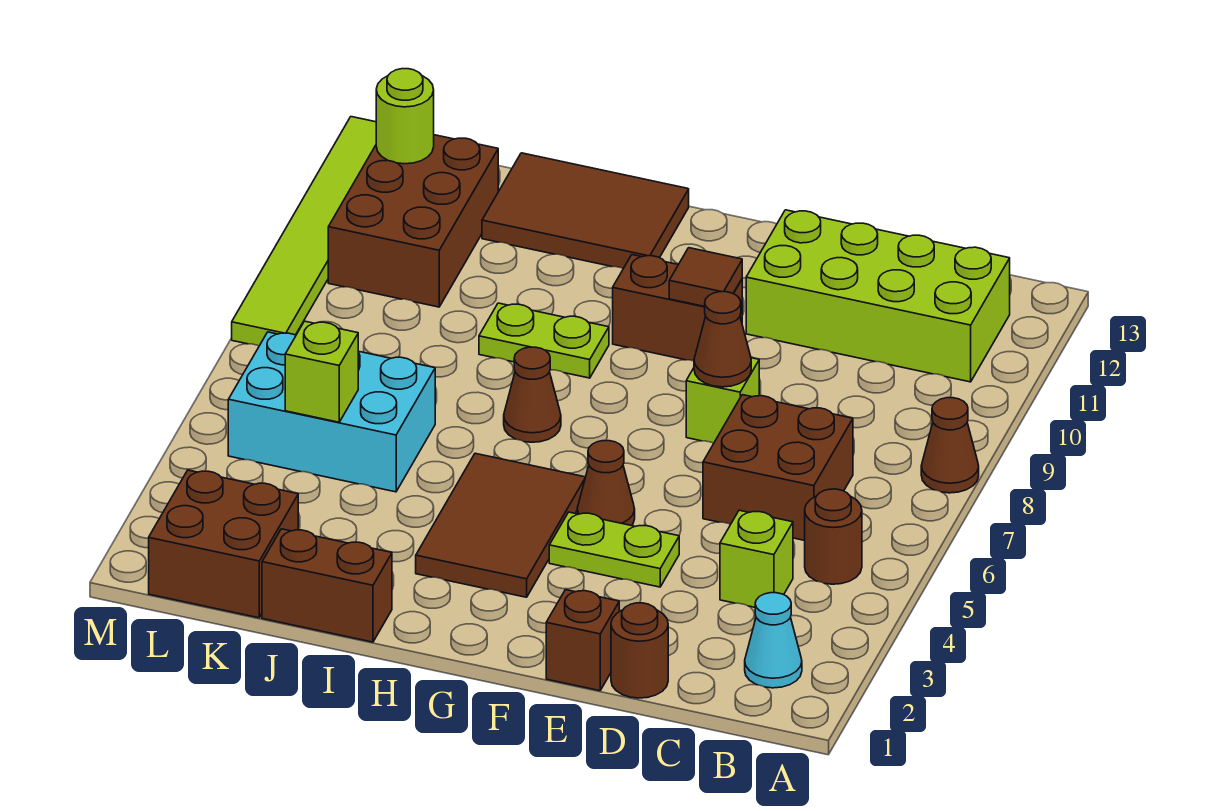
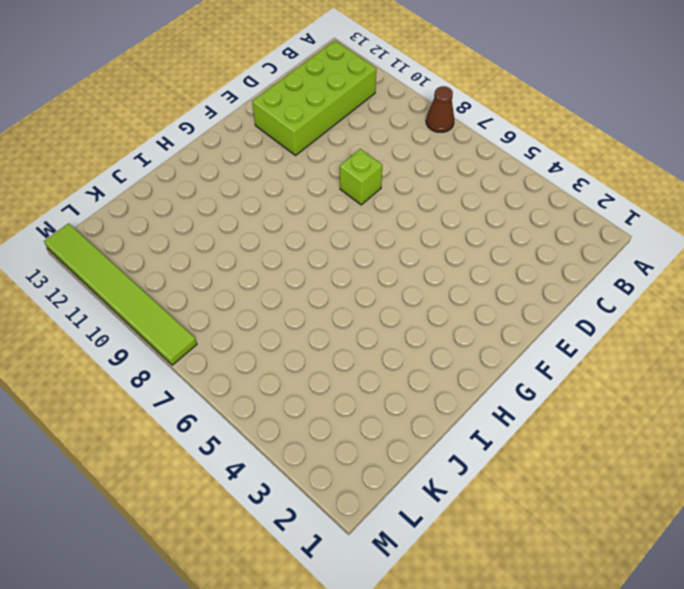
none -> cyan cone B2 level 1
none -> brown round brick B5 level 1
none -> lime brick C4 level 1

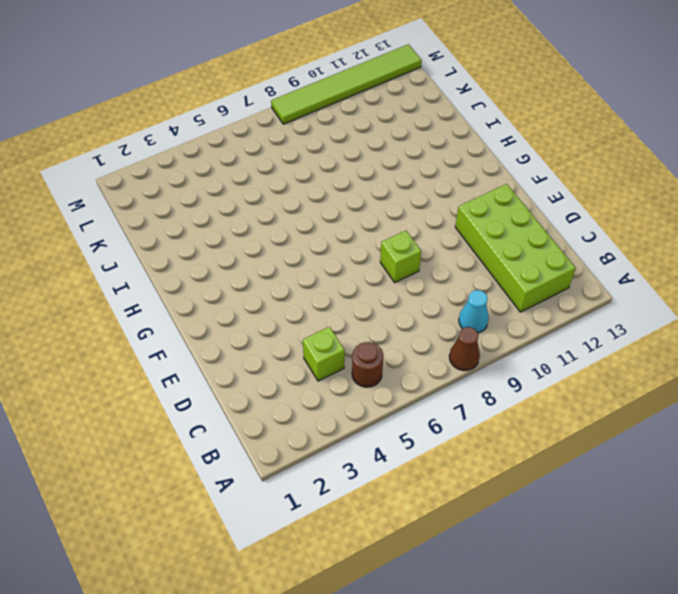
cyan cone B9 level 1 -> cyan cone B2 level 1
none -> brown brick C6:D7 level 1
none -> brown round brick D1 level 1
none -> brown brick E1 level 1

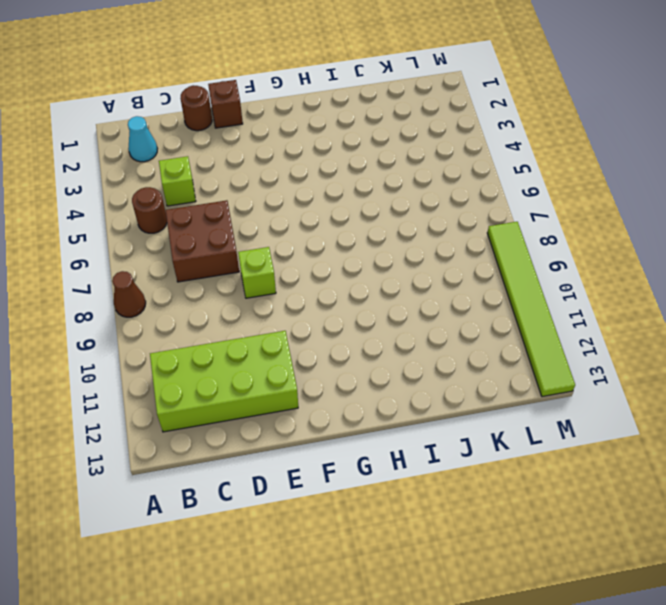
none -> lime plate E4:F4 level 1
none -> brown cone F5 level 1
none -> brown brick F10:G10 level 1

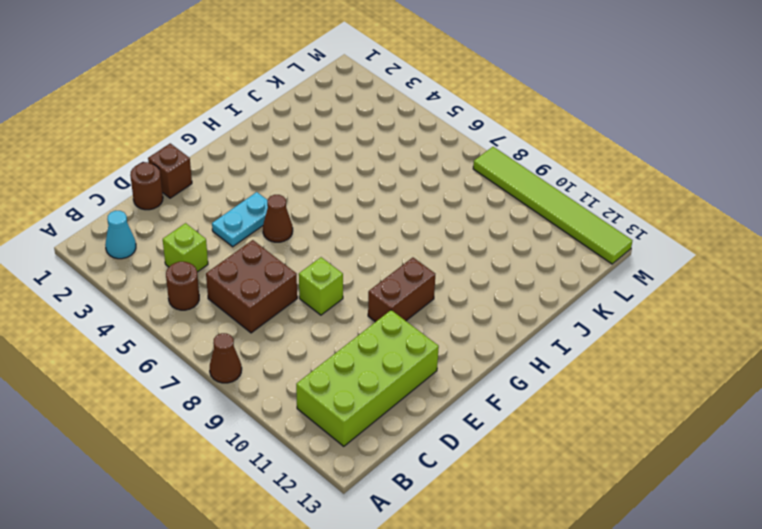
cyan plate E4:F4 level 1 -> lime plate E4:F4 level 1
none -> brown tile G3:H5 level 1
none -> brown cone H7 level 1
none -> lime plate H9:I9 level 1

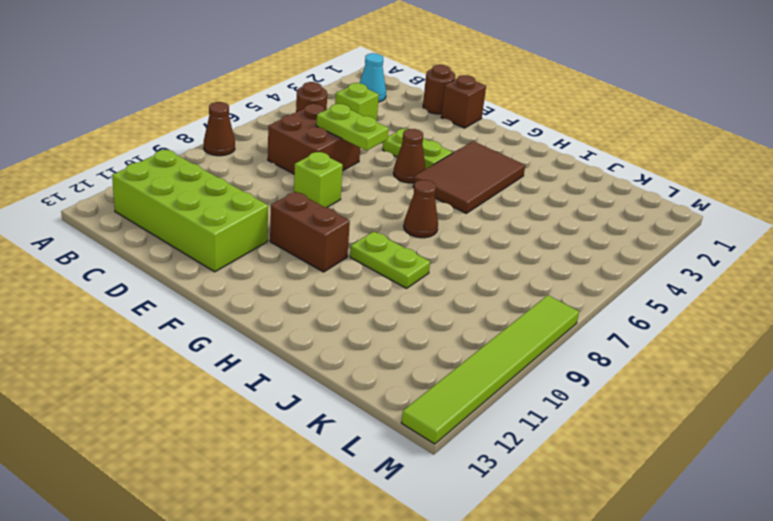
lime plate D6:E6 level 2 -> none
none -> brown tile H12:J13 level 1
none -> brown brick I1:J1 level 1
none -> cyan brick J5:L6 level 1

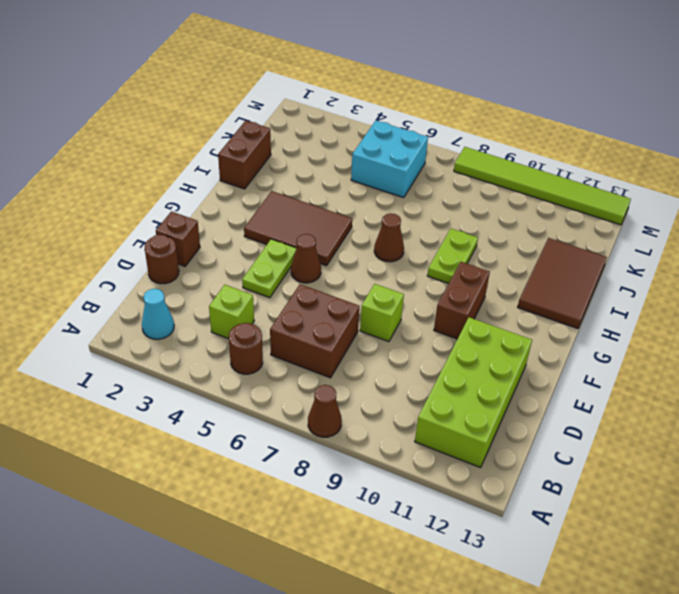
cyan brick K5:L6 level 1 -> cyan brick J5:L6 level 1
none -> brown brick K1:L2 level 1
none -> brown brick K10:L12 level 1
none -> brown cone E8 level 2

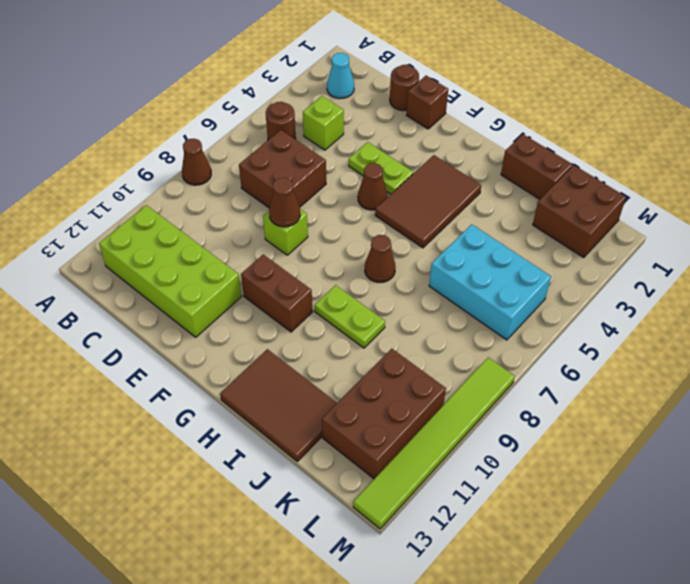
none -> brown tile F10 level 2
none -> lime brick K5 level 2
none -> lime round brick L12 level 2

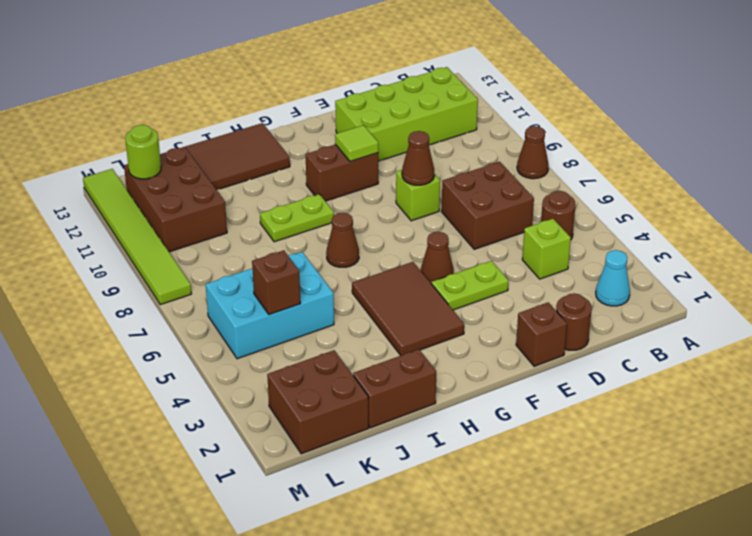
lime tile F10 level 2 -> brown tile F10 level 2
brown brick K5 level 2 -> lime brick K5 level 2

